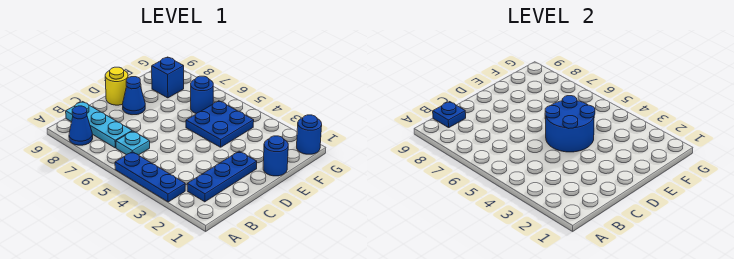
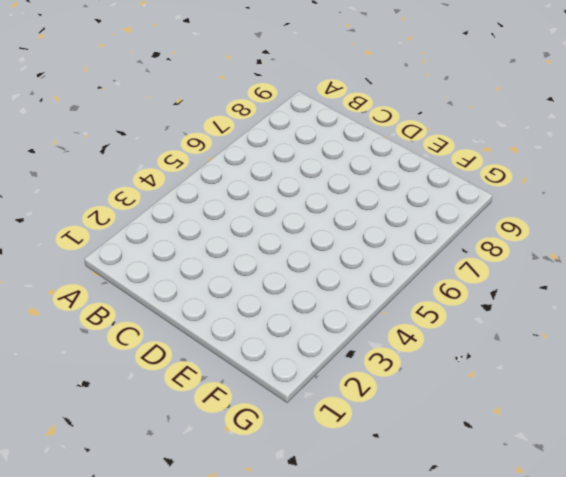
none -> blue plate A3:A5 level 1
none -> blue cone A8 level 1
none -> blue plate B2:D2 level 1

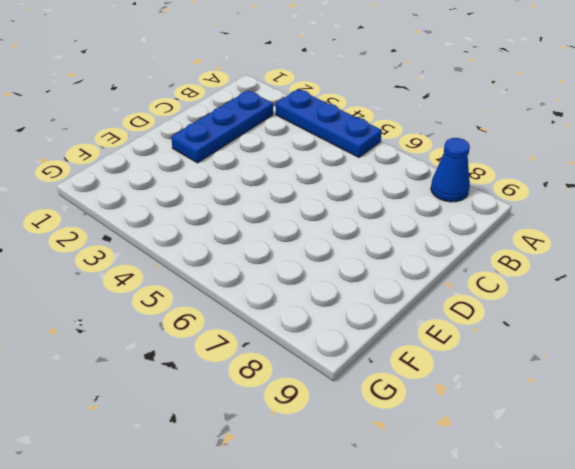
none -> cyan plate B6 level 1
none -> cyan plate B7:B9 level 1
none -> blue cone D8 level 1

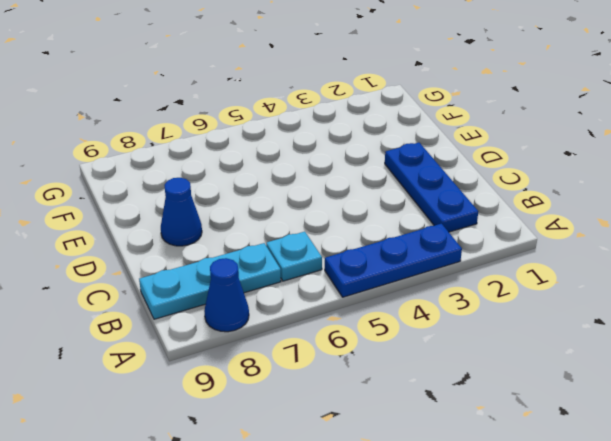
none -> yellow round brick D9 level 1
none -> blue round brick E1 level 1
none -> blue plate E4:F5 level 1

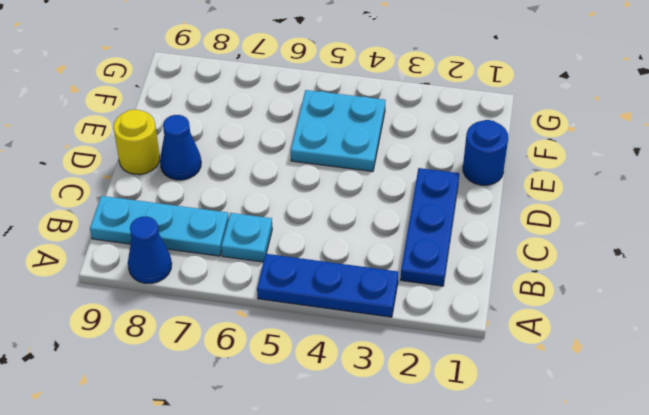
cyan plate E4:F5 level 1 -> blue plate E4:F5 level 1
none -> blue round brick F6 level 1
none -> blue brick F8 level 1
none -> blue round brick G1 level 1

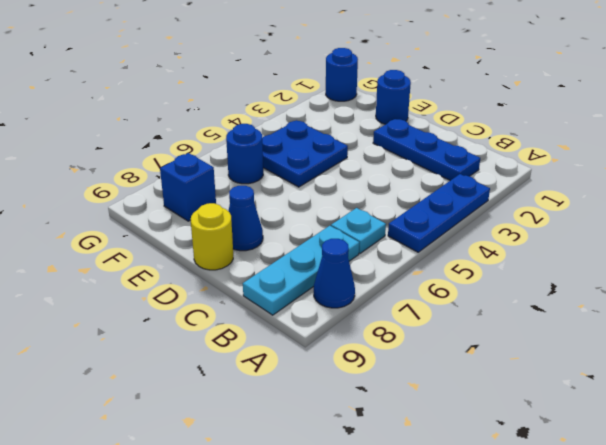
none -> blue plate B9 level 2
none -> blue round brick D4:E5 level 2

